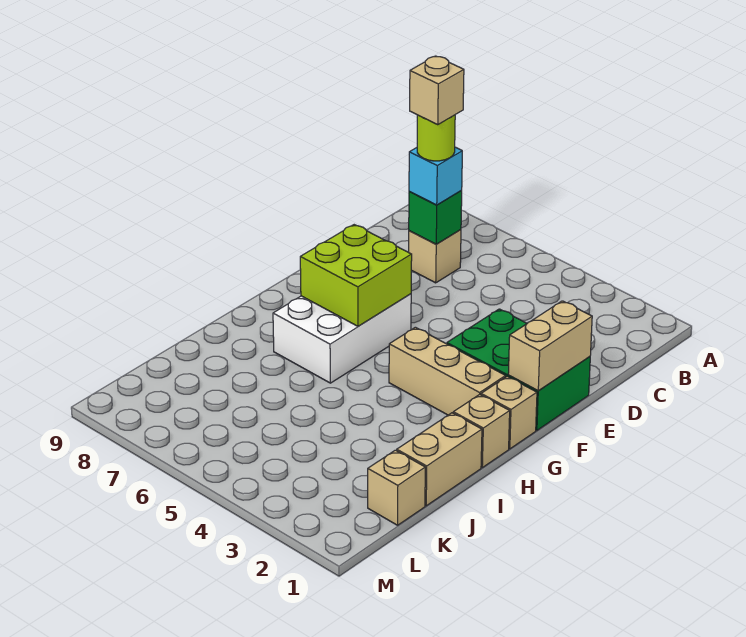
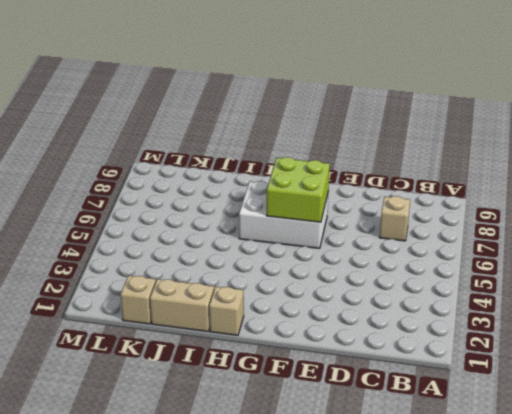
none -> green brick E1:F3 level 1
none -> tan brick G1 level 1
none -> tan brick G2:G4 level 1

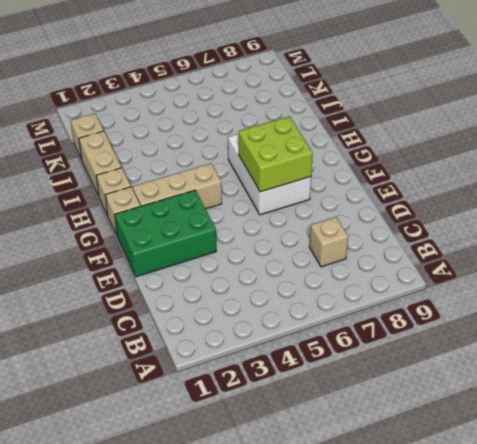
none -> green brick C7 level 2
none -> tan brick E1:F1 level 2
none -> cyan brick C7 level 3

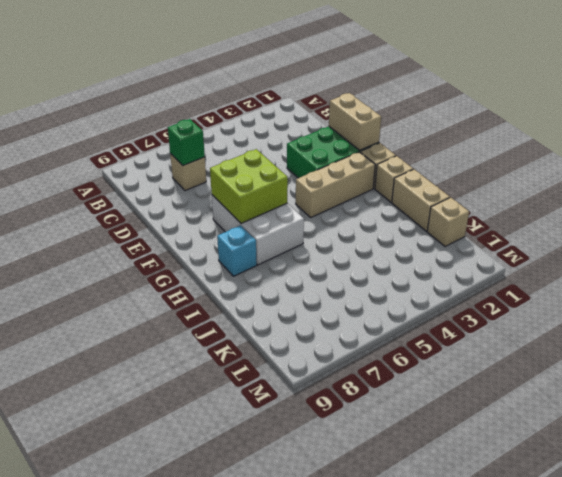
cyan brick H8 level 1 -> cyan brick C7 level 3
none -> lime round brick C7 level 4
none -> tan brick C7 level 5

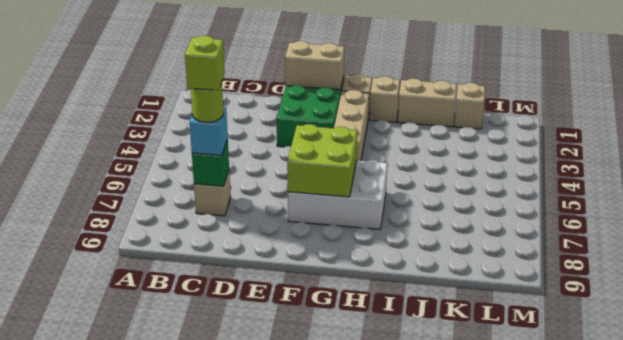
lime brick C7 level 5 -> tan brick C7 level 5

